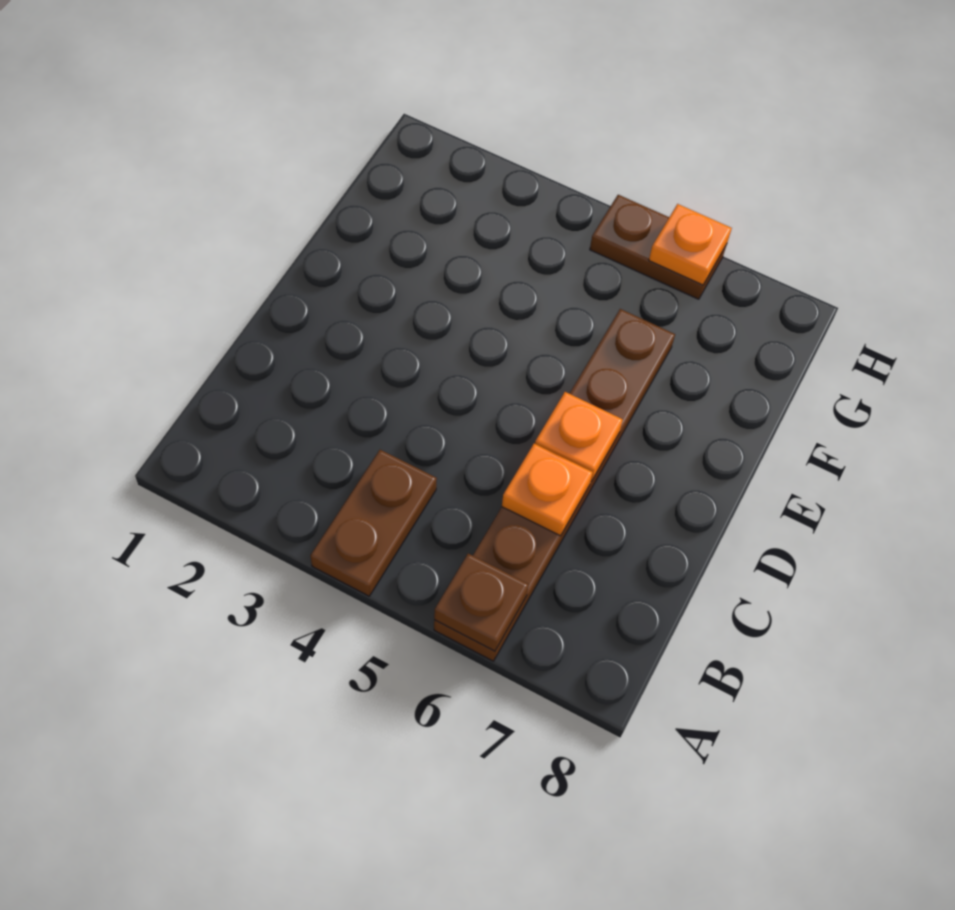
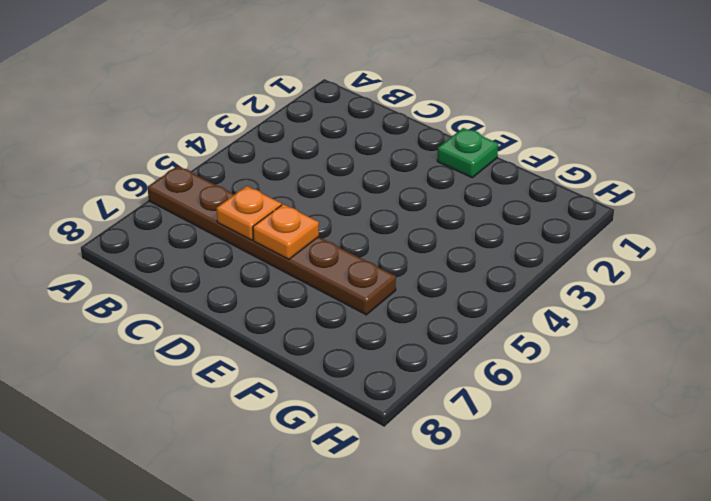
green plate E1 level 1 -> none
none -> brown plate A4:B4 level 1
none -> brown plate H5:H6 level 1

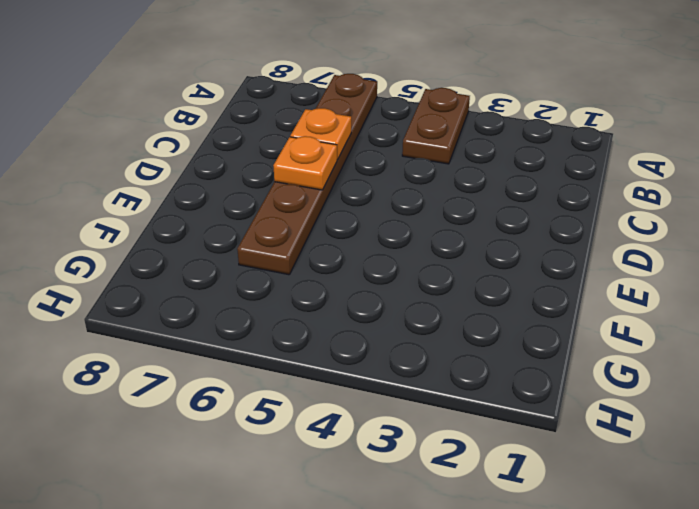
none -> brown plate H5:H6 level 1
none -> brown plate A6 level 2

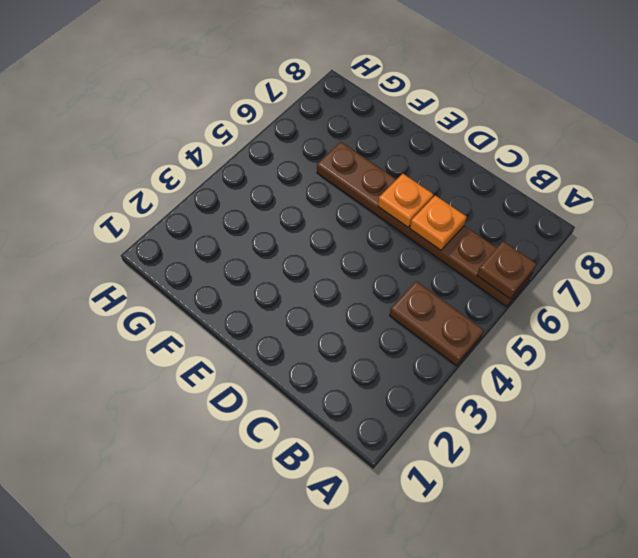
none -> brown plate H5:H6 level 1
none -> orange plate H6 level 2

